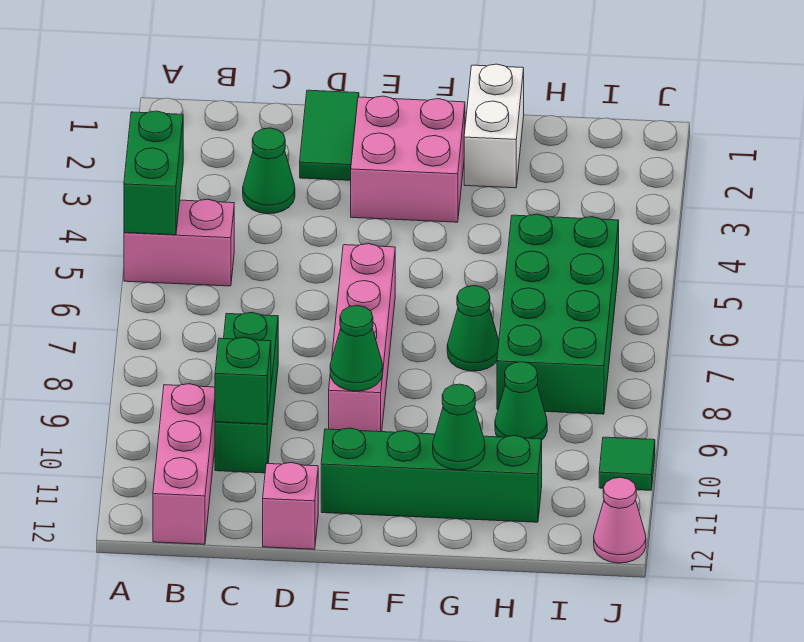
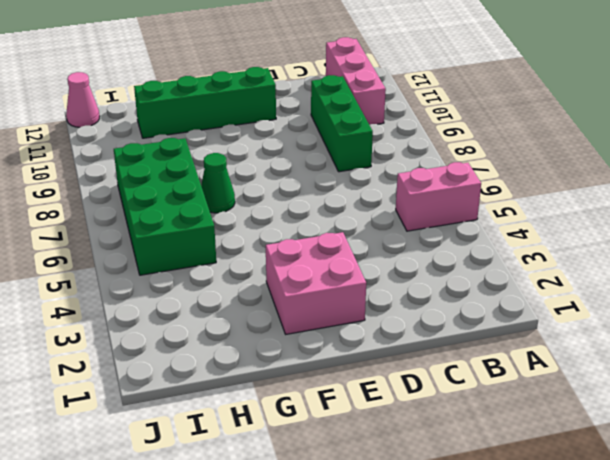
none -> green cone C3 level 1
none -> green tile D1:D2 level 1
none -> pink brick D12 level 1

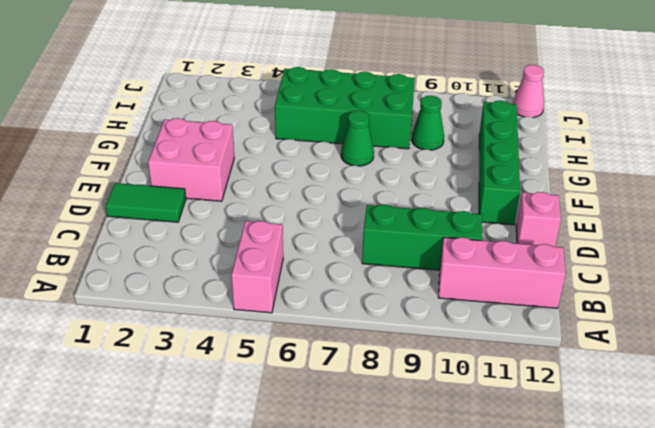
none -> green cone C3 level 1
none -> pink brick E6:E9 level 1
none -> white brick G1:G2 level 1

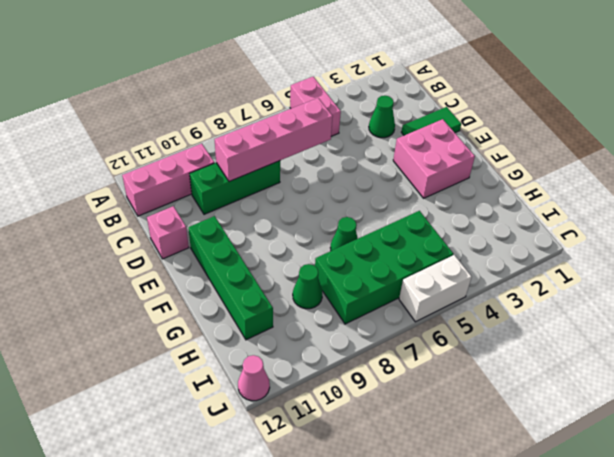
pink brick C6:C9 level 2 -> pink brick E6:E9 level 1
white brick J5:J6 level 1 -> white brick G1:G2 level 1
none -> green tile J10 level 1
none -> green brick A4:A5 level 2
none -> green brick C10 level 2

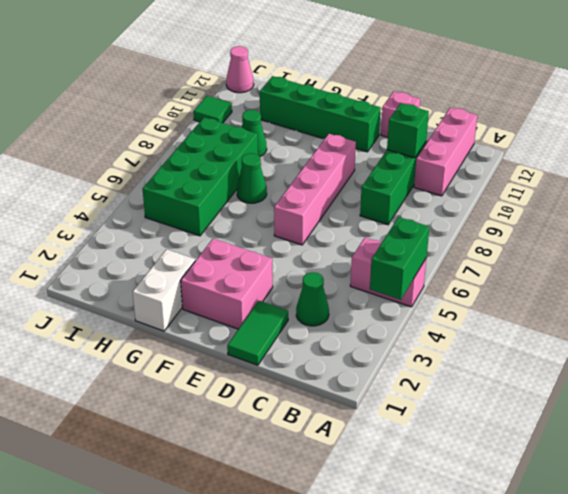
none -> green cone E9 level 2
none -> green cone G11 level 2

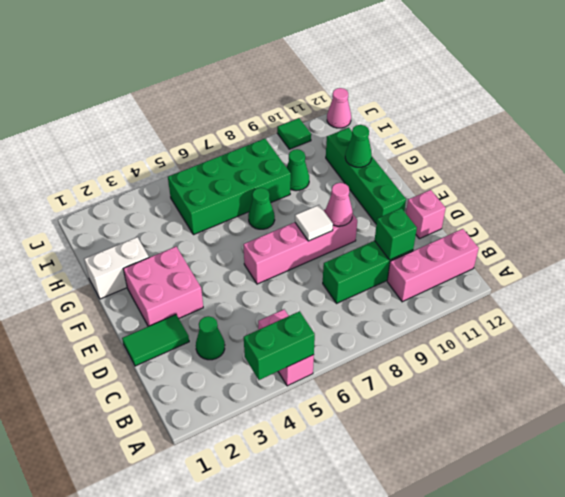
white tile E8 level 2 -> none
pink cone E9 level 2 -> green cone E9 level 2

